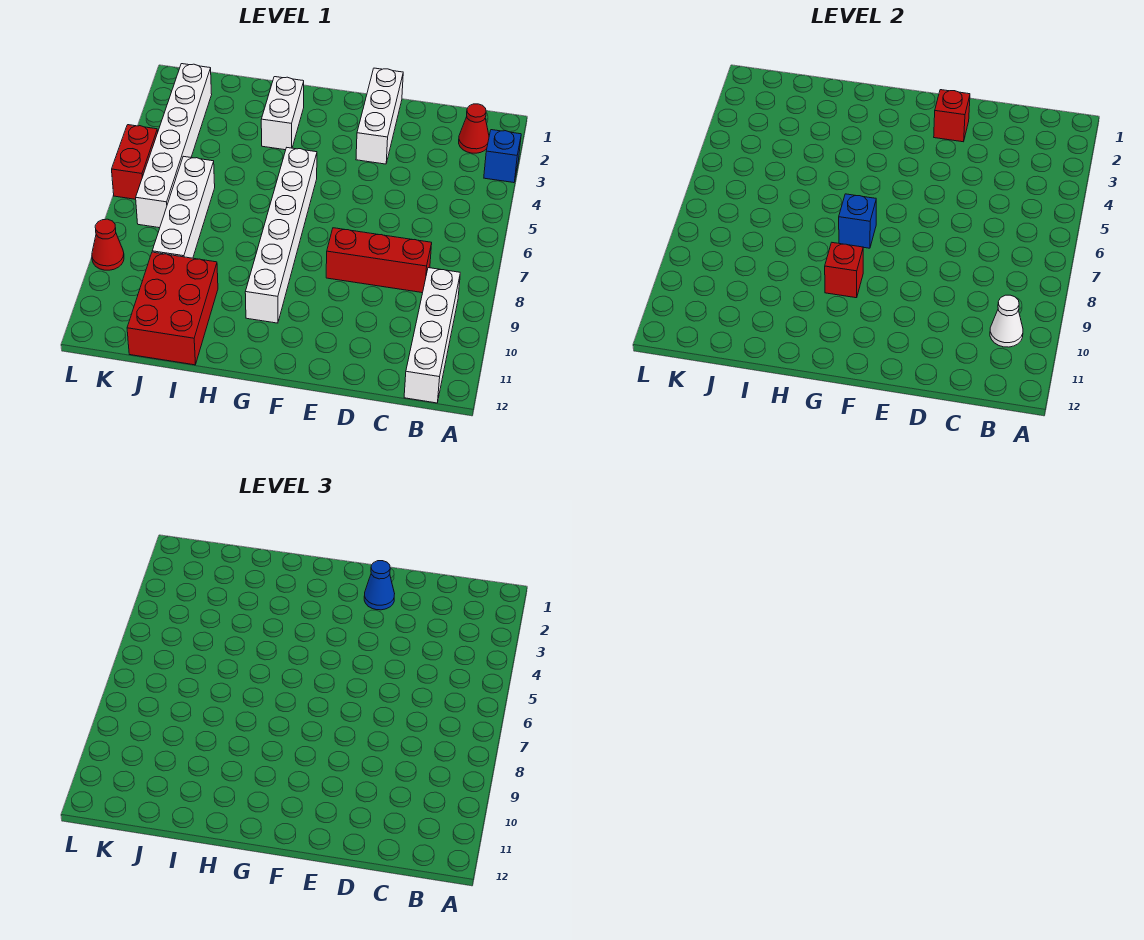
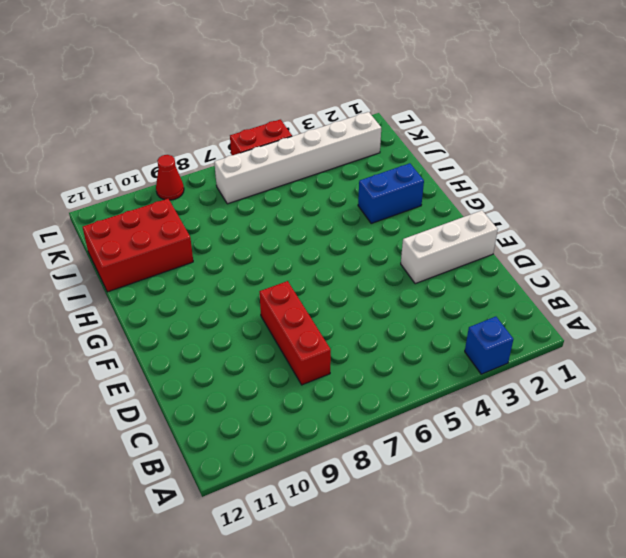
blue brick H2:H3 level 1 -> white brick H2:H3 level 1
none -> red cone B2 level 1
none -> white brick B9:B12 level 1
none -> white brick G5:G10 level 1

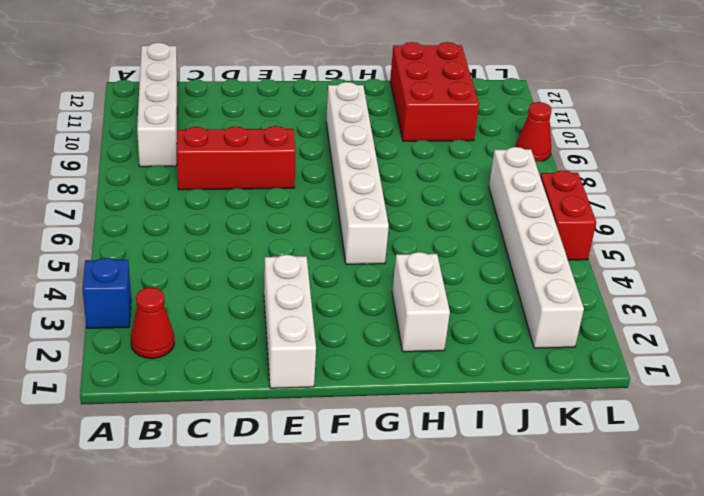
none -> white brick J6:J9 level 1
none -> white cone B10 level 2
none -> red brick E2 level 2

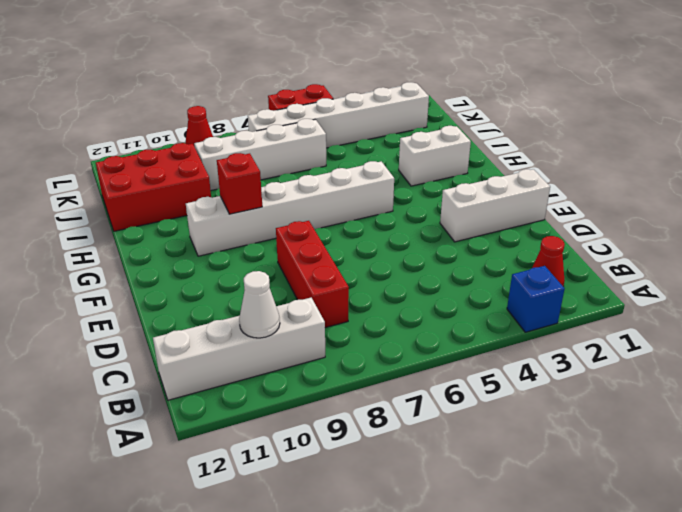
none -> red brick E2 level 2
none -> blue brick G7 level 2
none -> blue cone E2 level 3

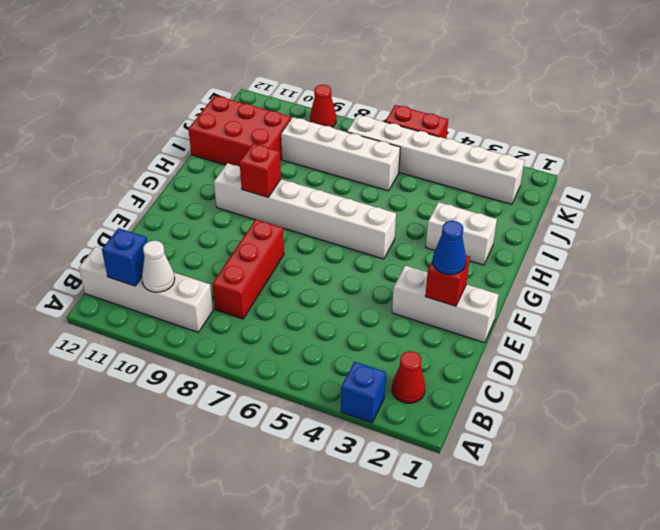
blue brick B11 level 2 -> blue brick G7 level 2

